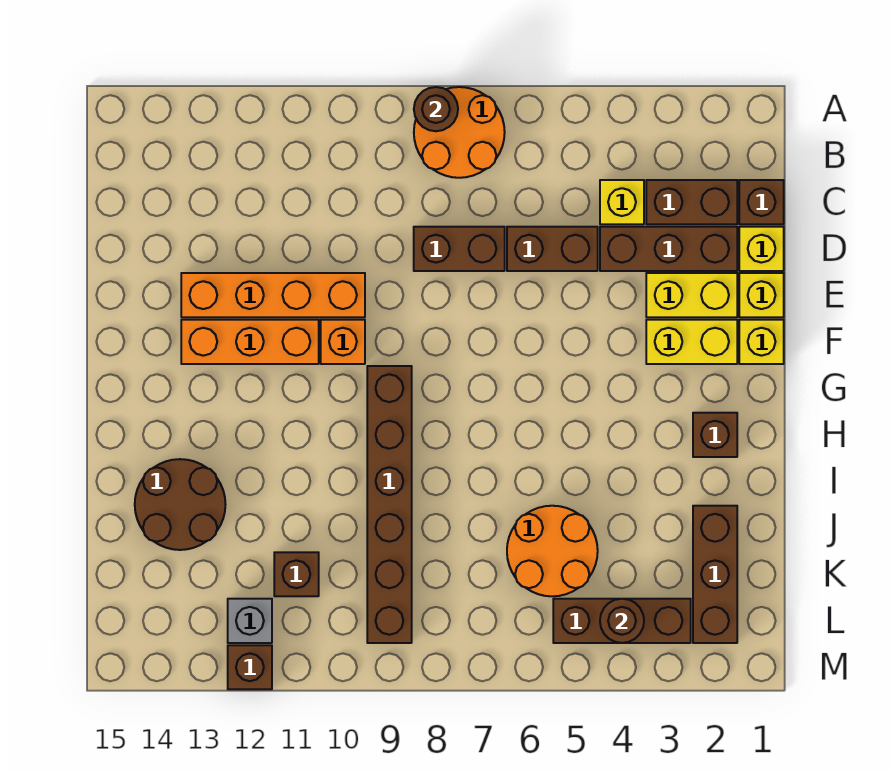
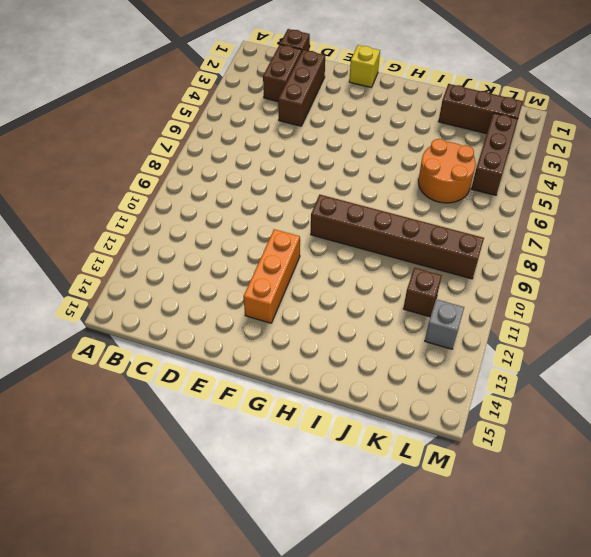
none -> orange round brick A7:B8 level 1
none -> yellow brick C4 level 1
none -> yellow brick D1 level 1

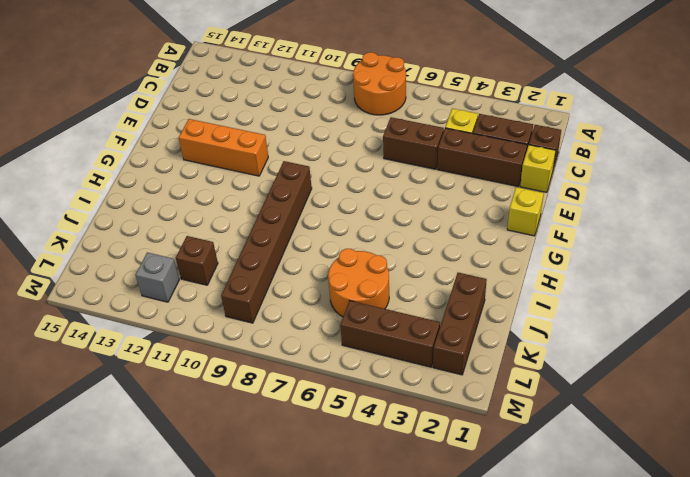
none -> brown brick D7:D8 level 1
none -> yellow brick E1 level 1
none -> yellow brick E2:E3 level 1

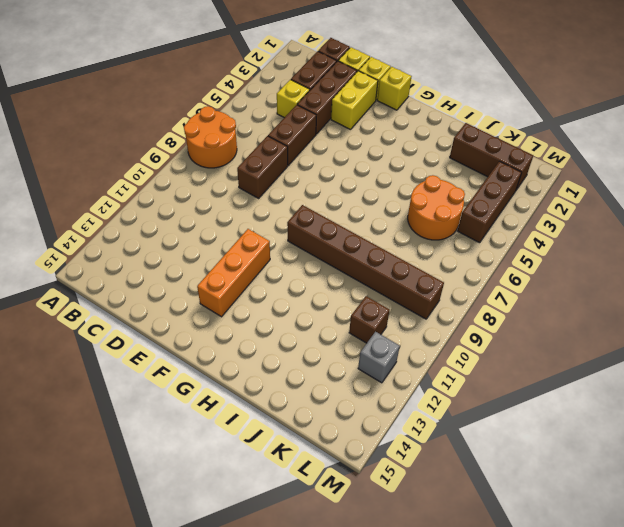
none -> orange brick E10:E13 level 1
none -> yellow brick F2:F3 level 1
none -> orange brick F10 level 1

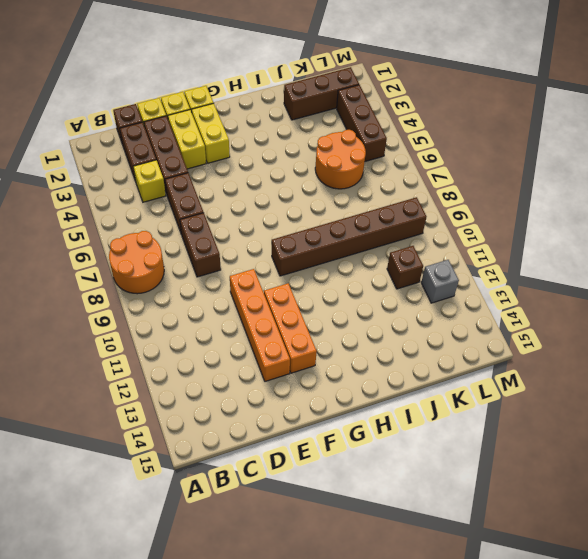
none -> orange brick F10 level 1
none -> brown brick H2 level 1
none -> brown round brick I13:J14 level 1

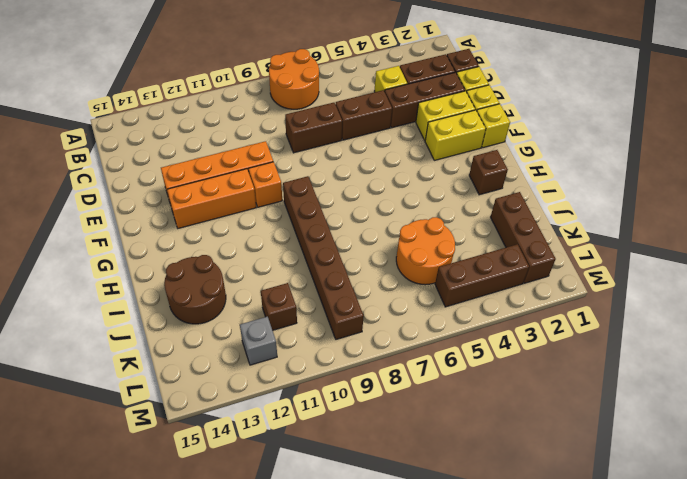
none -> brown brick M12 level 1
none -> brown round brick A8 level 2
none -> brown round brick L4 level 2

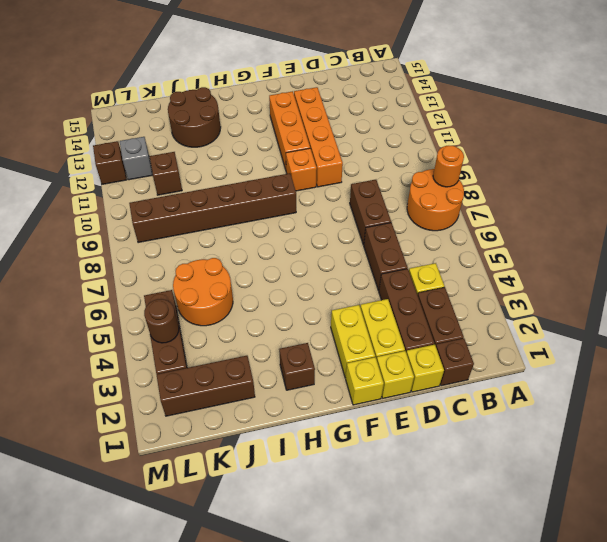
orange round brick A8 level 2 -> brown round brick A8 level 2

